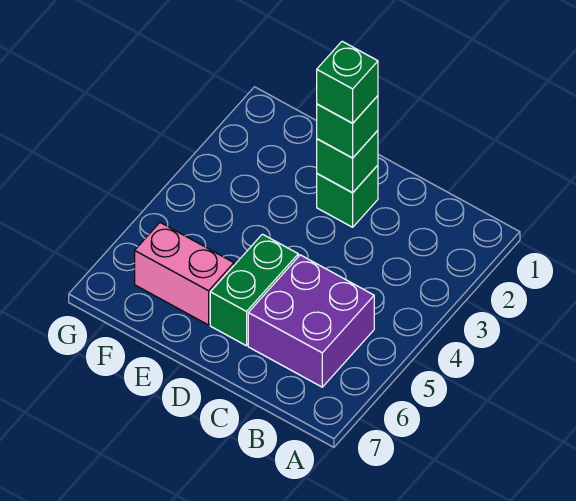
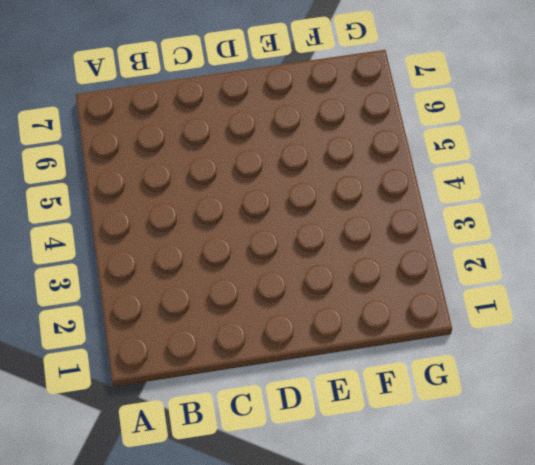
none -> purple brick B5:C6 level 1
none -> green brick D2 level 1

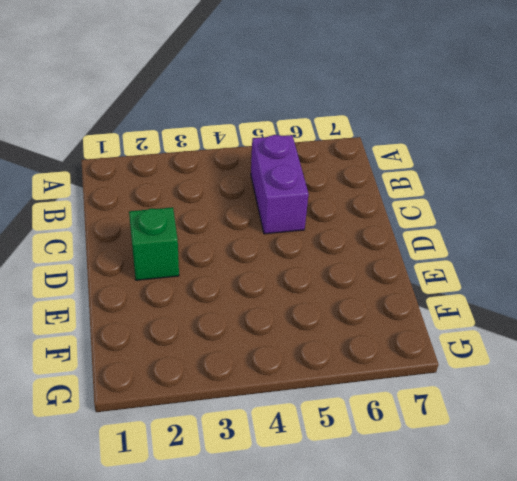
purple brick B5:C5 level 1 -> purple brick B5:C6 level 1
none -> green brick D5:D6 level 1
none -> pink brick E6:F6 level 1

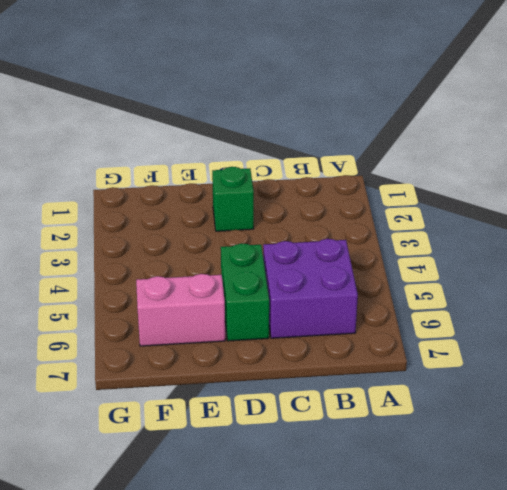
none -> green brick D2 level 2
none -> green brick D2 level 3

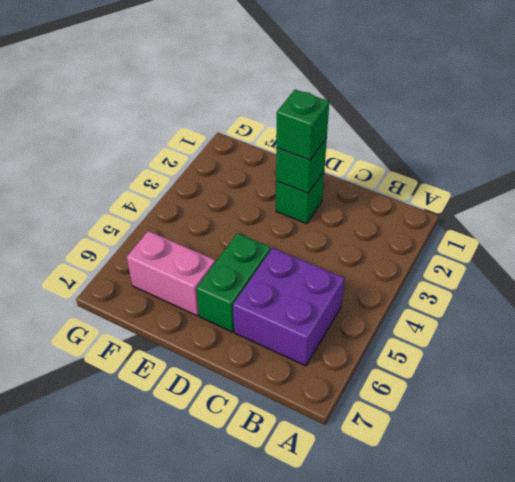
none -> green brick D2 level 4

